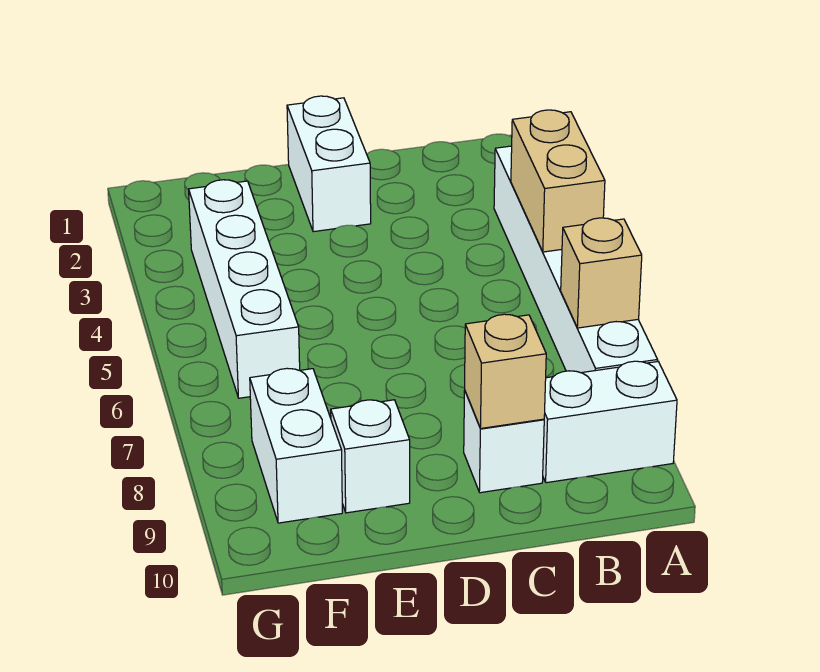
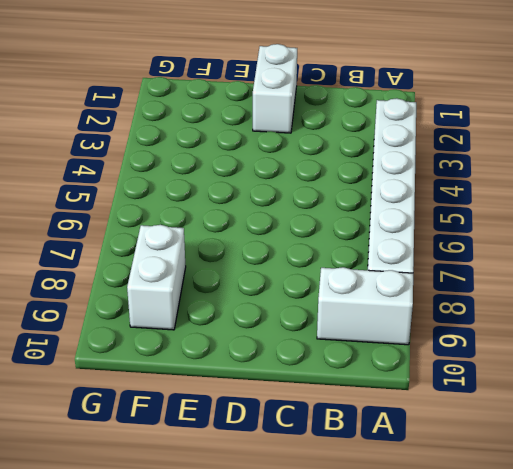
none -> white brick C9 level 1
none -> white brick E9 level 1

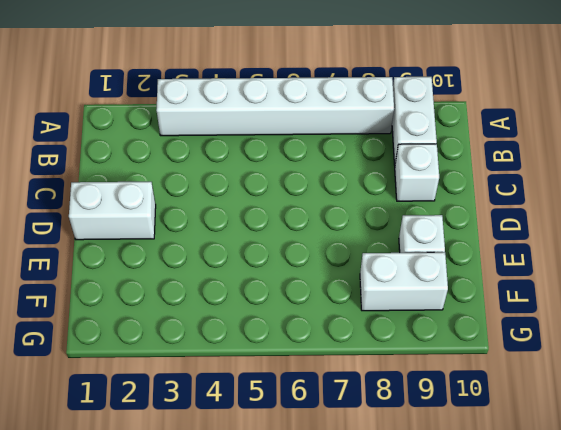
none -> white brick F3:F6 level 1
none -> tan brick A4:A5 level 2

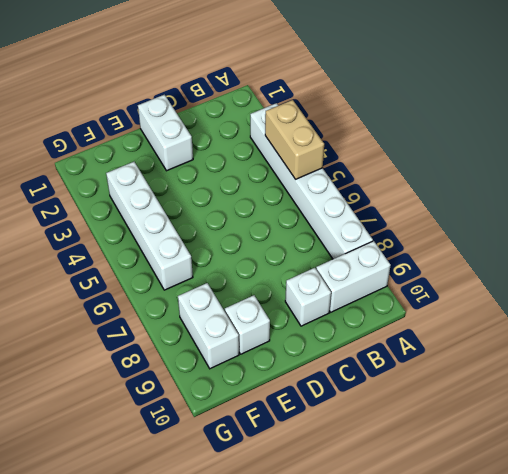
none -> tan brick A7 level 2
none -> tan brick C9 level 2

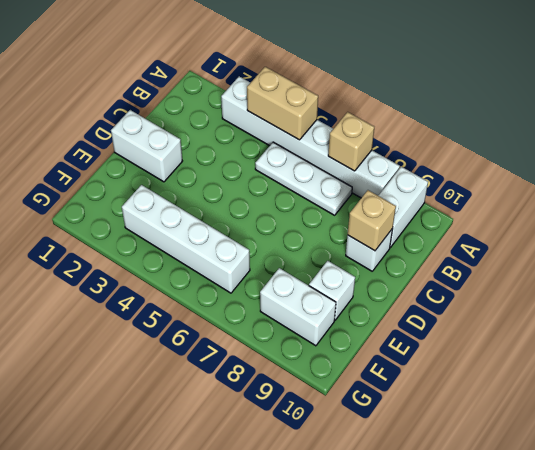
white plate B5:B7 level 1 -> none

